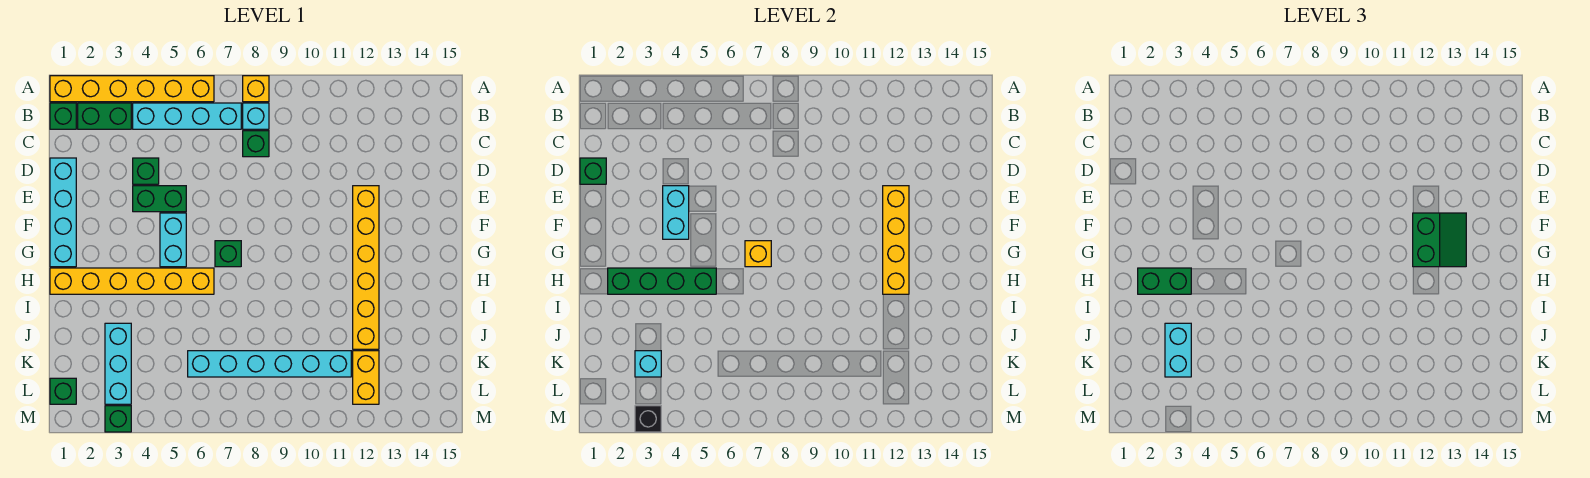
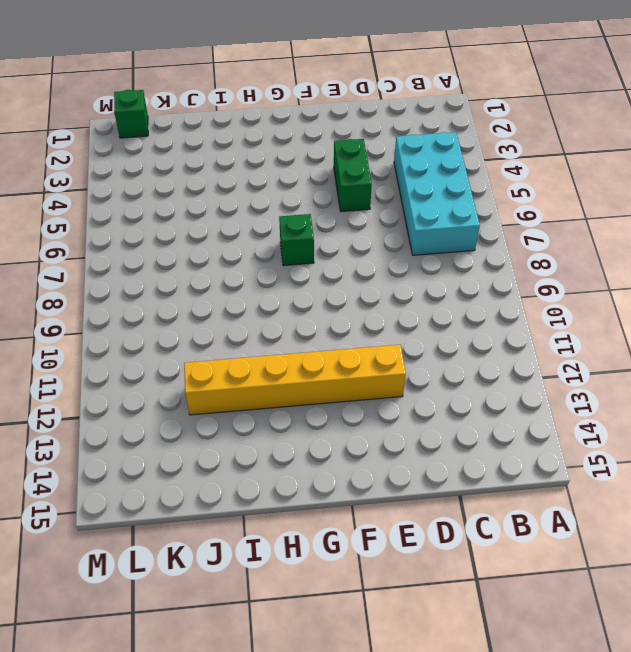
cyan brick B4:C7 level 1 -> cyan brick B4:B7 level 1
none -> yellow brick A1:A6 level 1
none -> yellow brick A8 level 1
none -> green brick B1 level 1

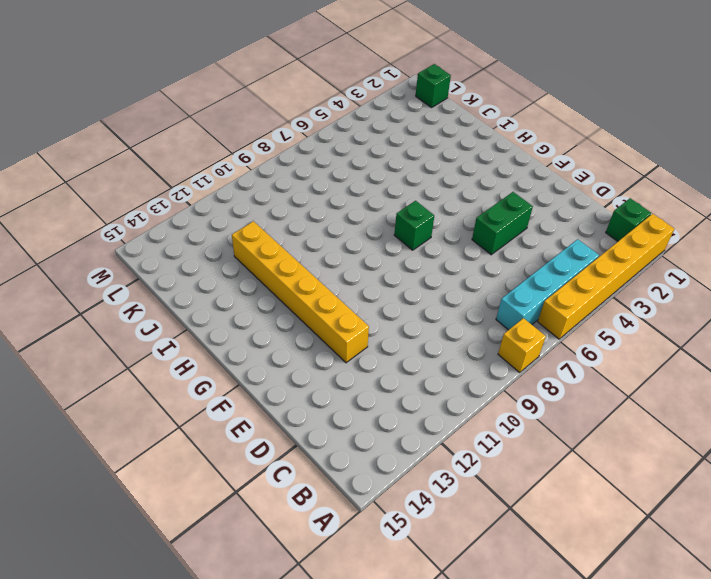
none -> green brick B2:B3 level 1
none -> cyan brick B8 level 1
none -> green brick C8 level 1

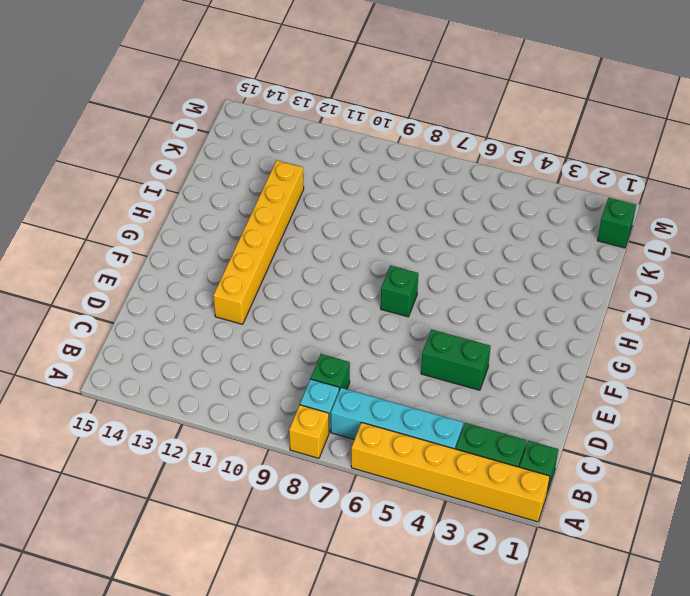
none -> cyan brick D1:G1 level 1
none -> green brick D4 level 1
none -> cyan brick F5:G5 level 1

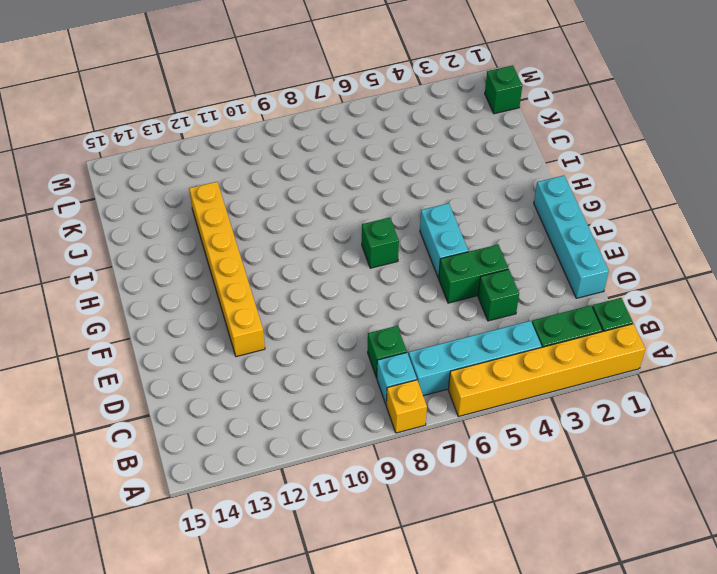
none -> yellow brick H1:H6 level 1
none -> cyan brick J3:L3 level 1
none -> cyan brick K6:K11 level 1

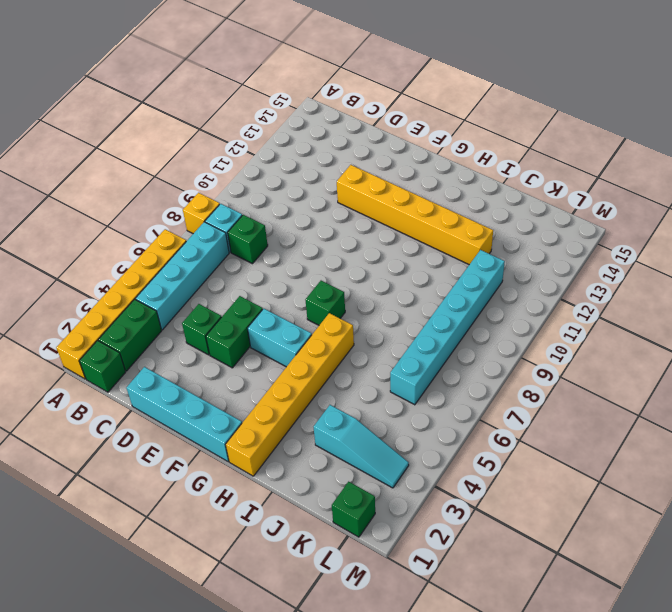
cyan slope J3:L3 level 1 top J -> cyan brick J3:L3 level 1
none -> yellow brick K12:L12 level 1
none -> green brick M3 level 1
none -> green brick D1 level 2

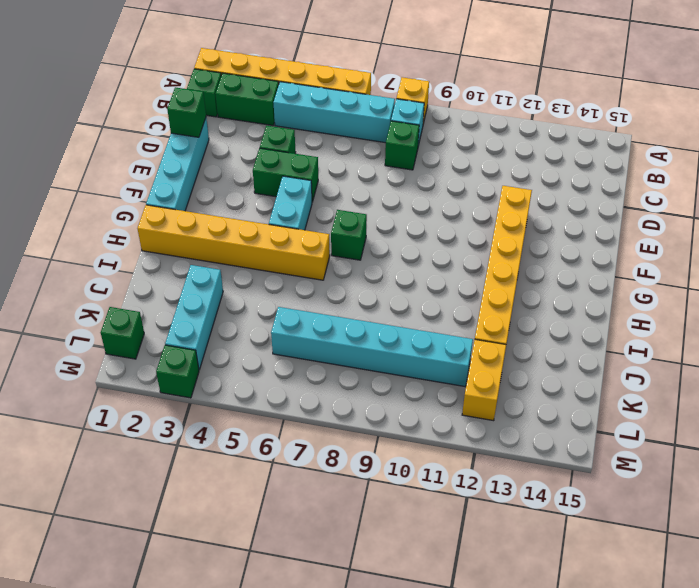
none -> cyan brick E4:F4 level 2
none -> yellow brick E12:H12 level 2
none -> yellow brick G7 level 2

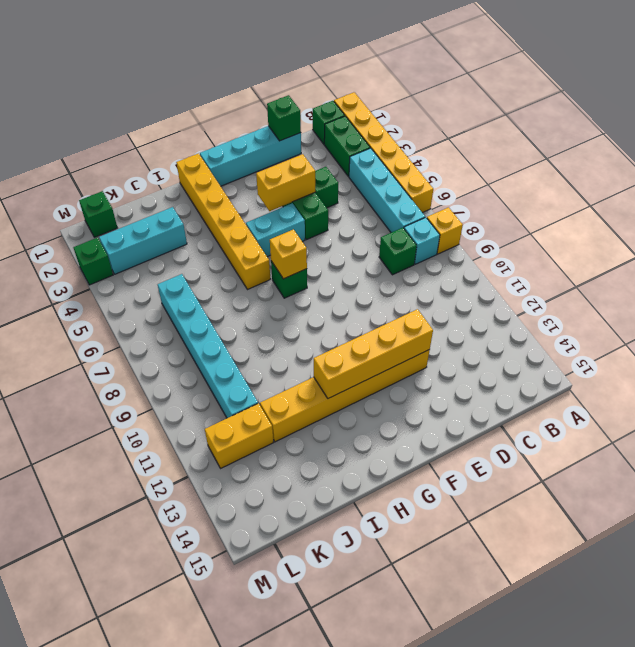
yellow brick E4:F4 level 2 -> cyan brick E4:F4 level 2
none -> green brick H2:H5 level 2
none -> cyan brick K3 level 2
none -> black brick M3 level 2

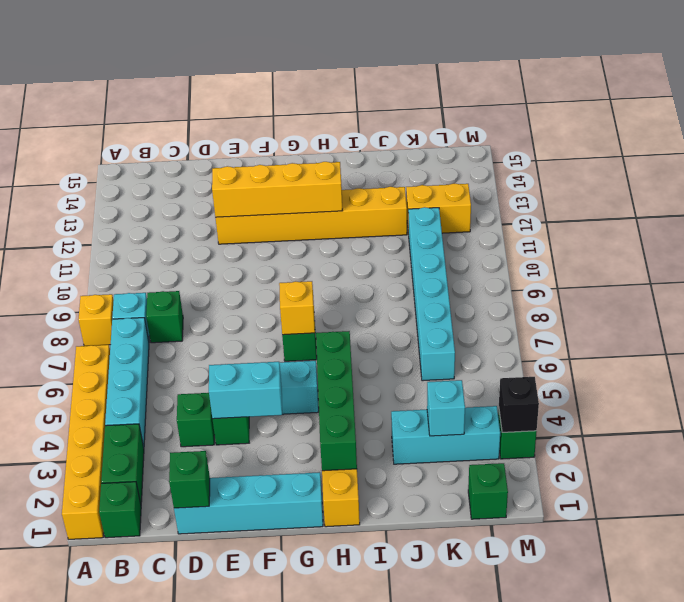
none -> green slope F12:G13 level 3 top 12
none -> green brick H2:H3 level 3
none -> cyan brick J3:K3 level 3

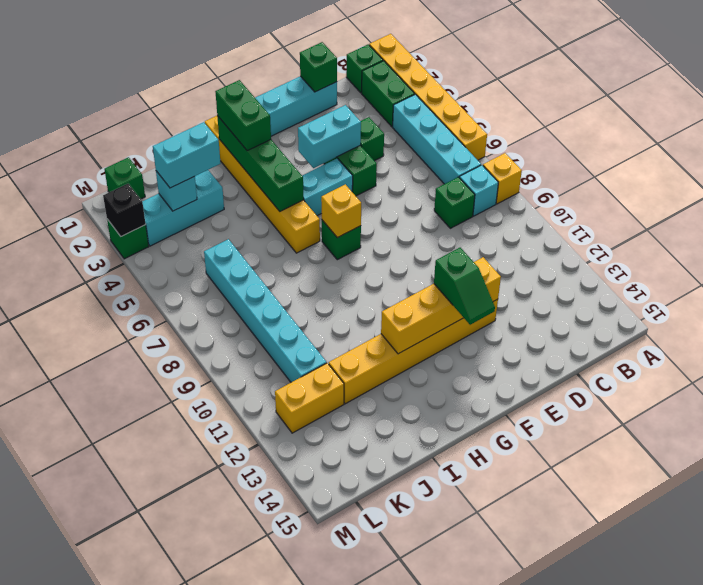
green slope F12:F13 level 3 top 12 -> green slope F12:G13 level 3 top 12

